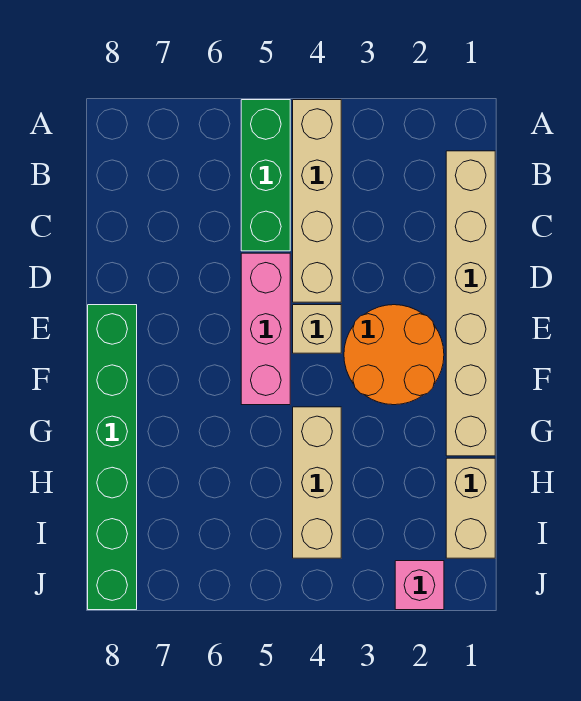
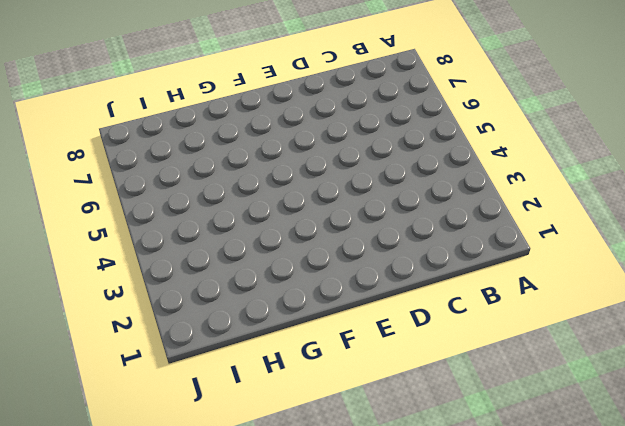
none -> tan brick A4:D4 level 1
none -> green brick A5:C5 level 1

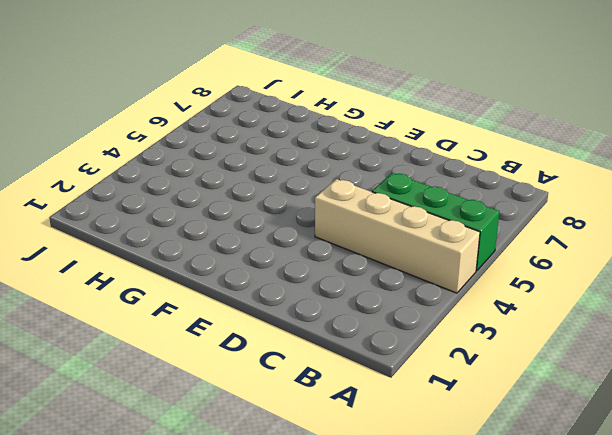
none -> tan brick B1:G1 level 1
none -> pink brick D5:F5 level 1

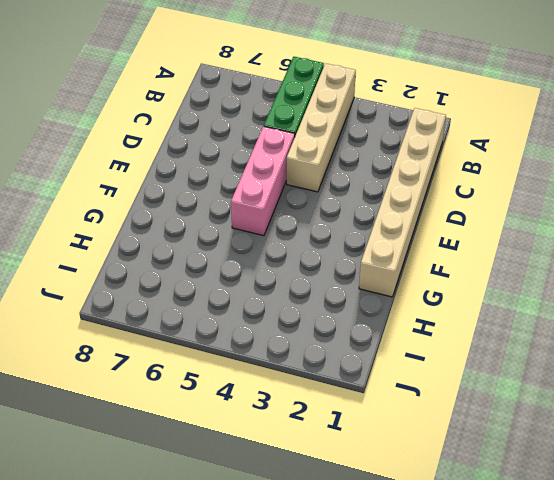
none -> orange round brick E2:F3 level 1
none -> tan brick E4 level 1

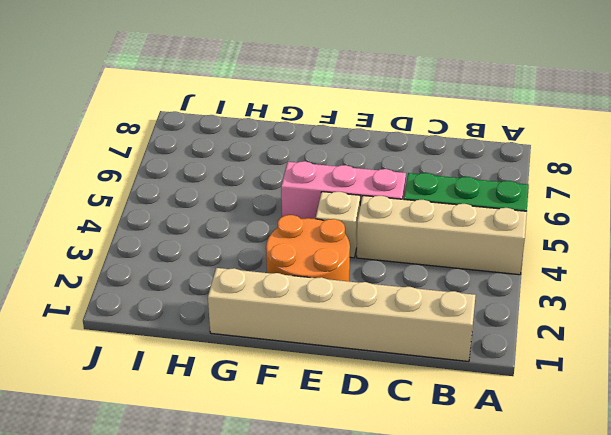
none -> green brick E8:J8 level 1
none -> tan brick G4:I4 level 1

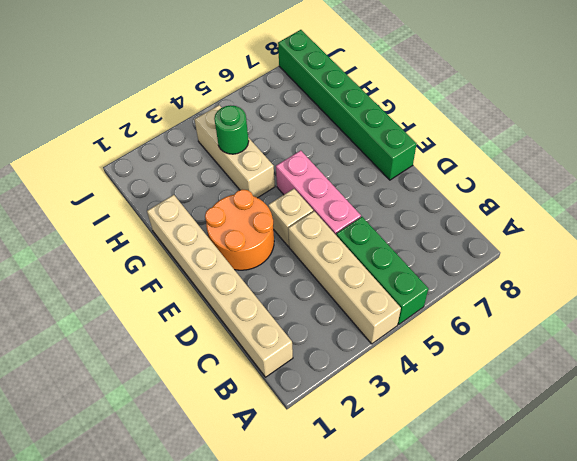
green round brick H4 level 2 -> none
none -> tan brick H1:I1 level 1
none -> pink brick J2 level 1

